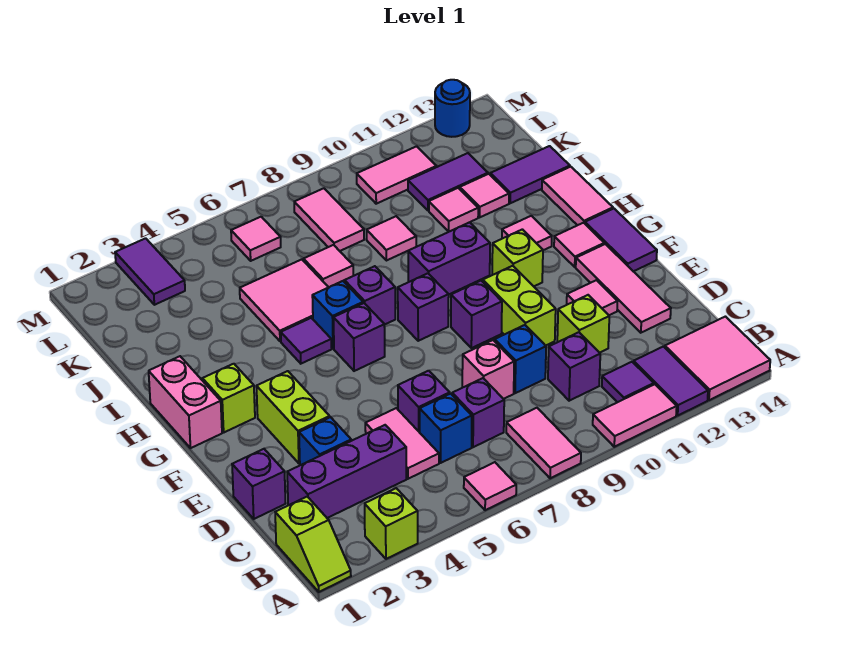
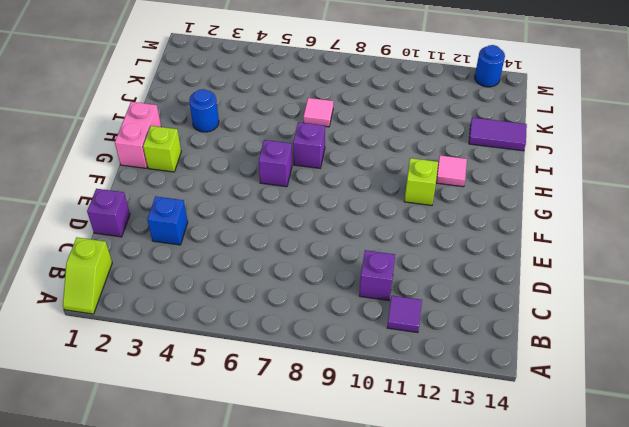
blue round brick I3 level 1 -> none
none -> lime brick A3 level 1
none -> pink tile A6 level 1
none -> pink tile A8:B8 level 1
none -> pink tile A10:A11 level 1

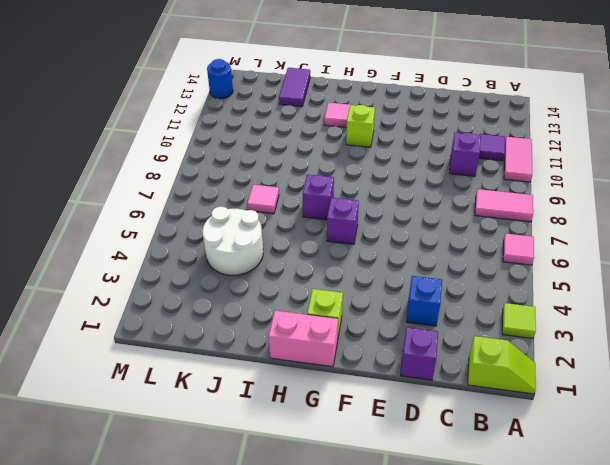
lime tile A3 level 1 -> lime brick A3 level 1
white round brick J4:K5 level 1 -> pink tile I5:J6 level 1
none -> purple tile A12:B12 level 1
none -> pink tile A13:B14 level 1
none -> purple brick C2:C4 level 1
none -> pink tile C5:D5 level 1

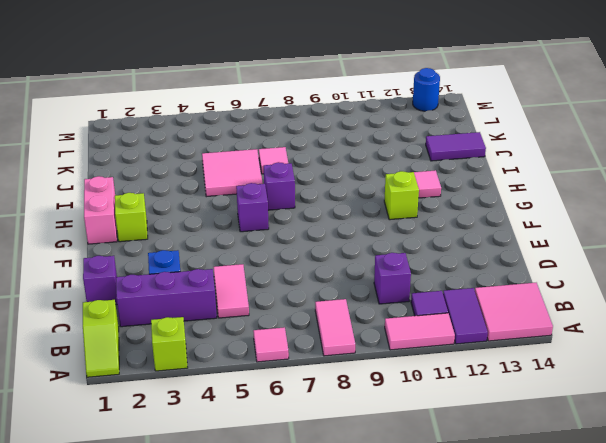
none -> blue brick C6 level 1
none -> purple brick C7 level 1
none -> purple brick D6 level 1
none -> pink brick D8 level 1

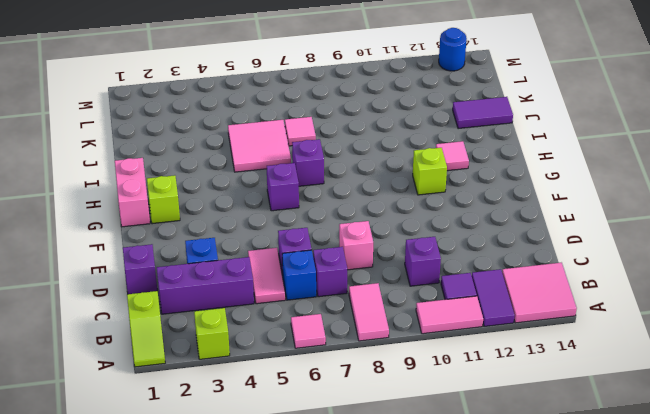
none -> blue brick D9 level 1
none -> lime brick D11 level 1
none -> pink tile D13:F13 level 1
none -> lime brick E3:F3 level 1

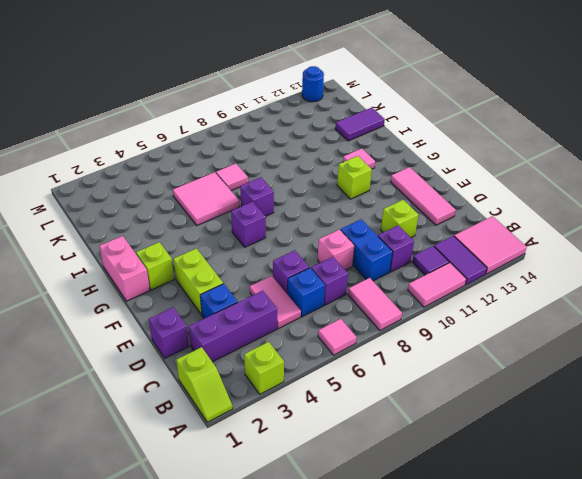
blue brick C9:D9 level 1 -> blue brick D9 level 1
none -> lime brick E10:F10 level 1
none -> pink tile E12 level 1
none -> purple brick F9 level 1
none -> purple tile F14:G14 level 1

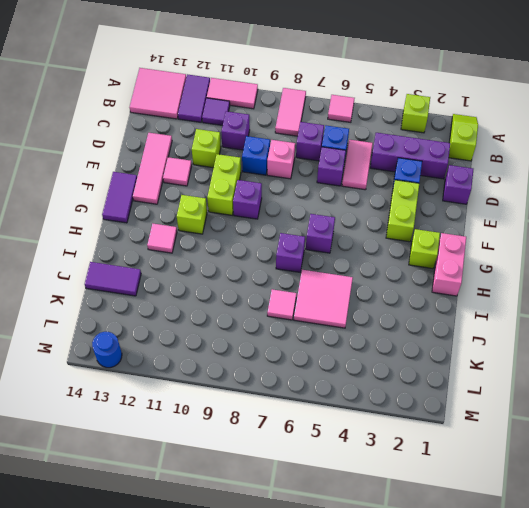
none -> purple brick G8 level 1
none -> pink tile G13 level 1
none -> purple tile H5 level 1
none -> blue brick H6 level 1

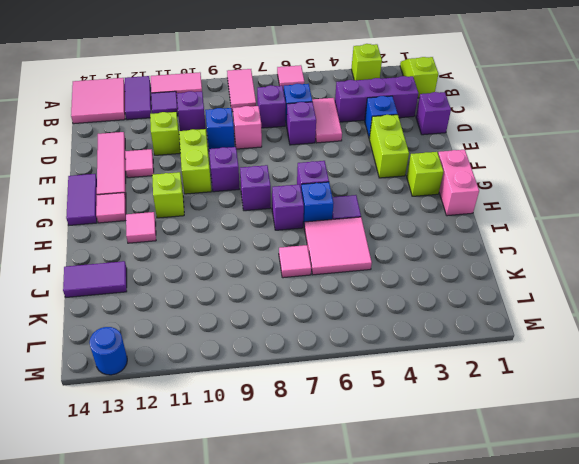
none -> purple brick H9:H10 level 1
none -> pink tile H14:I14 level 1
none -> pink tile J9 level 1
none -> pink tile J11 level 1

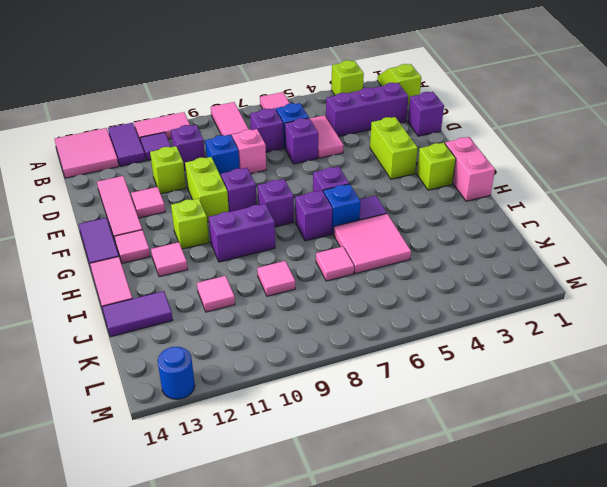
none -> blue brick D3 level 1
none -> pink tile J12 level 1
none -> pink tile K8:L8 level 1
none -> purple tile K11:K12 level 1

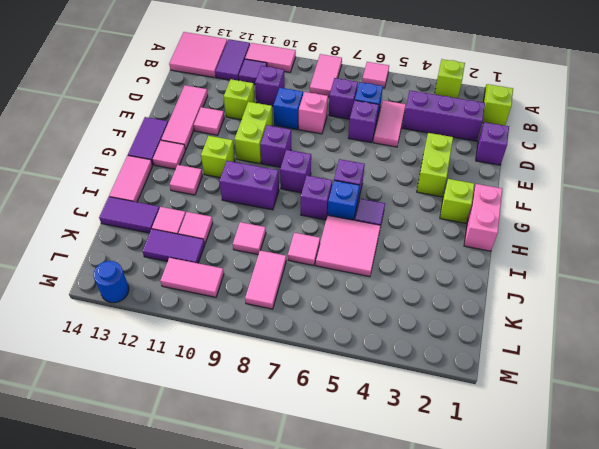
none -> blue brick D3 level 1
none -> purple tile L3:M3 level 1
none -> pink tile L6 level 1

